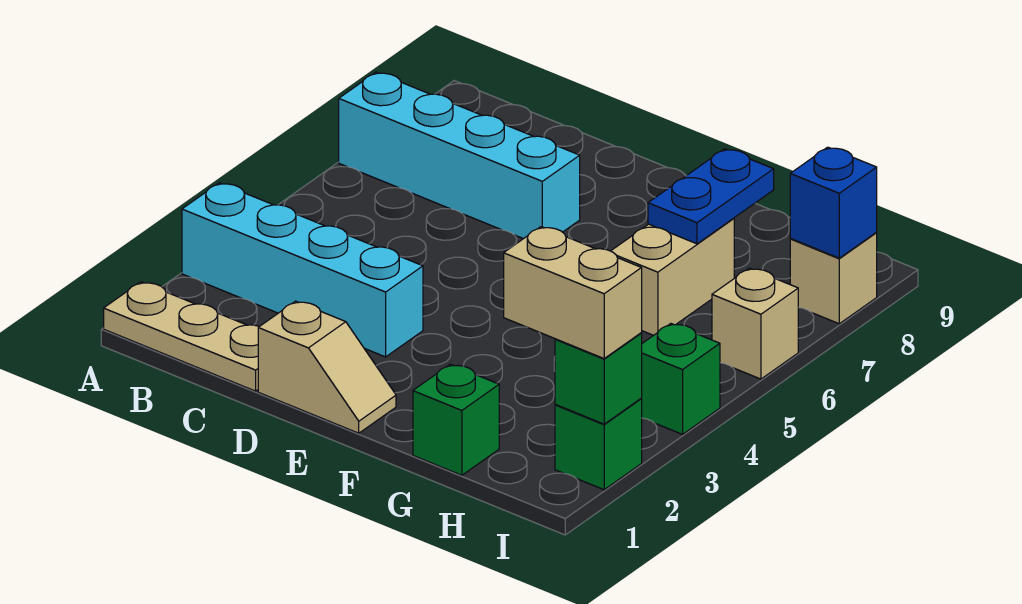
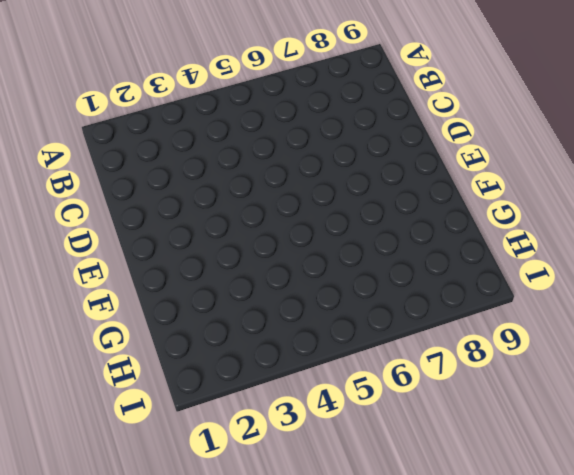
none -> tan plate A1:C1 level 1
none -> cyan brick A3:D3 level 1
none -> cyan brick A7:D7 level 1

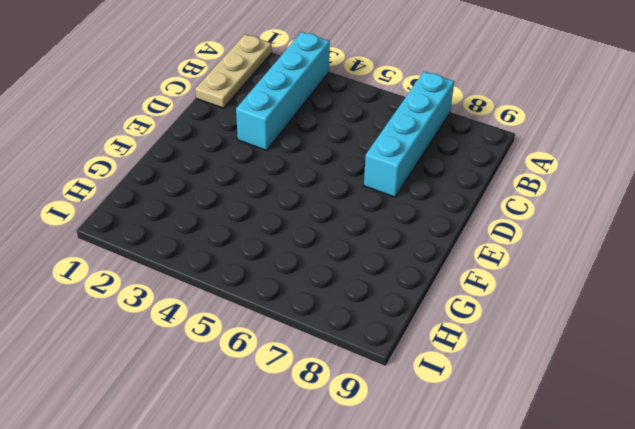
none -> tan slope D1:E1 level 1 top D
none -> green brick G1 level 1
none -> tan brick G6:G7 level 1

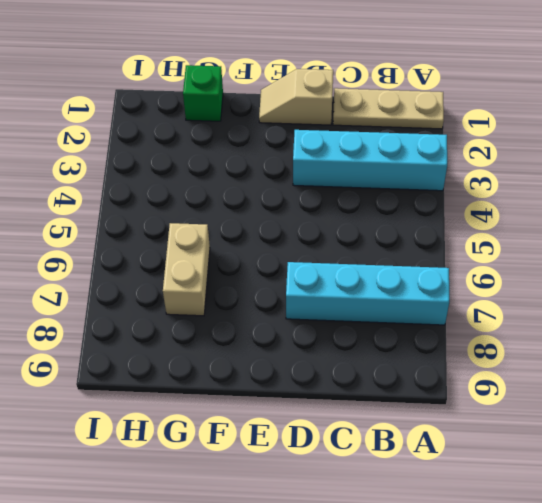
none -> green brick I2 level 1
none -> green brick I4 level 1
none -> tan brick I6 level 1

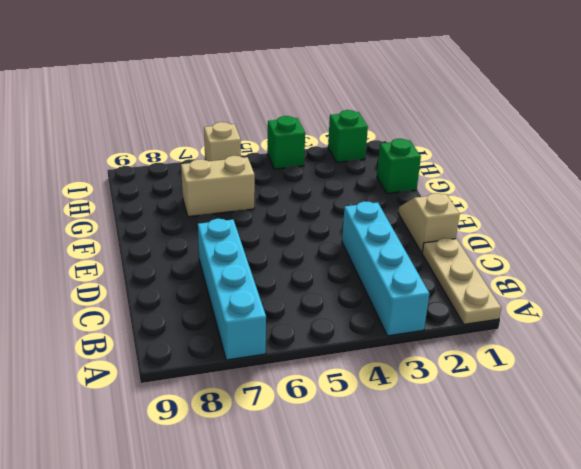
none -> tan brick I8 level 1
none -> blue plate G7:G8 level 2
none -> green brick I2 level 2

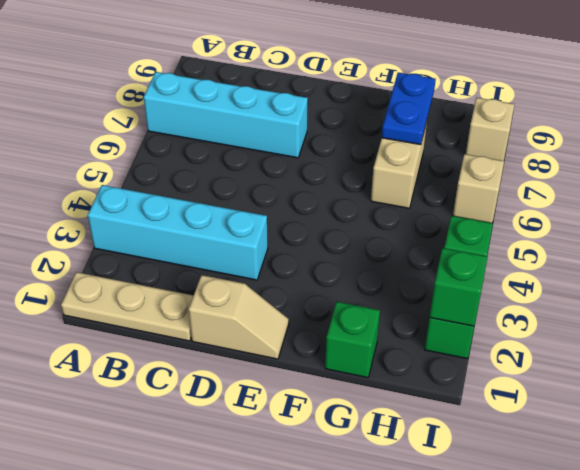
none -> blue brick I8 level 2
none -> tan brick H2:I2 level 3

